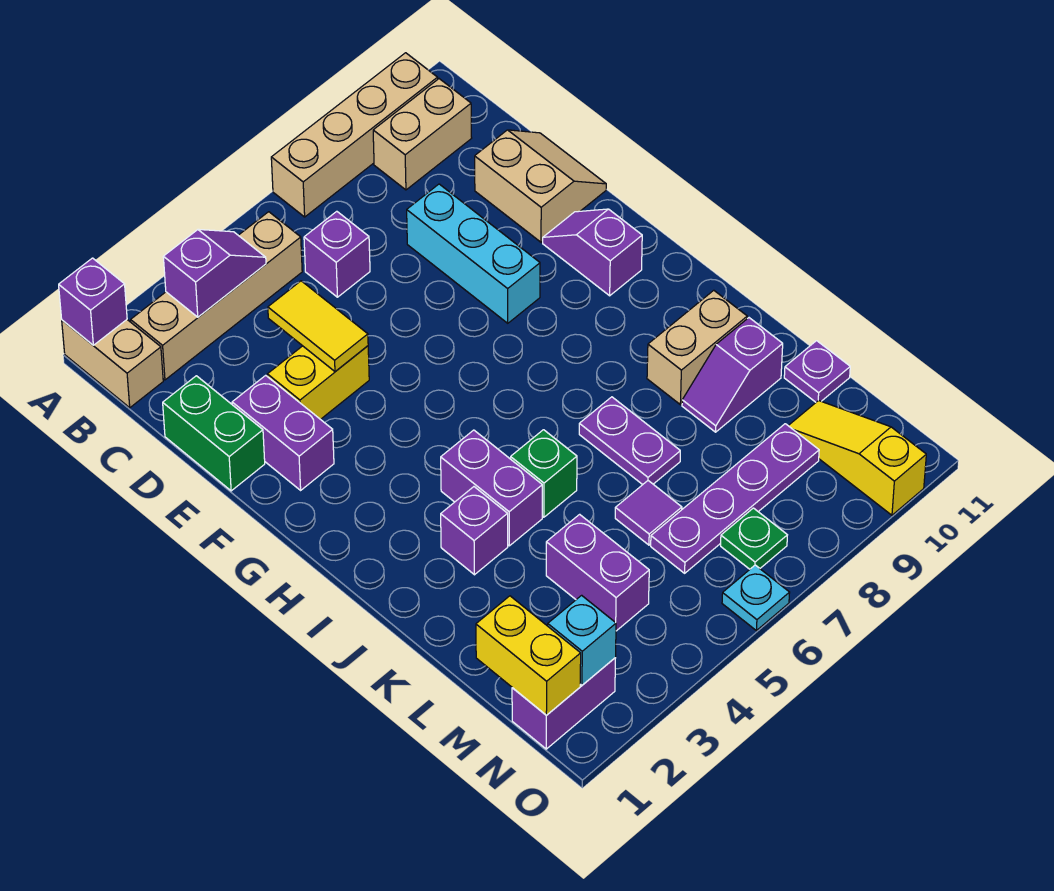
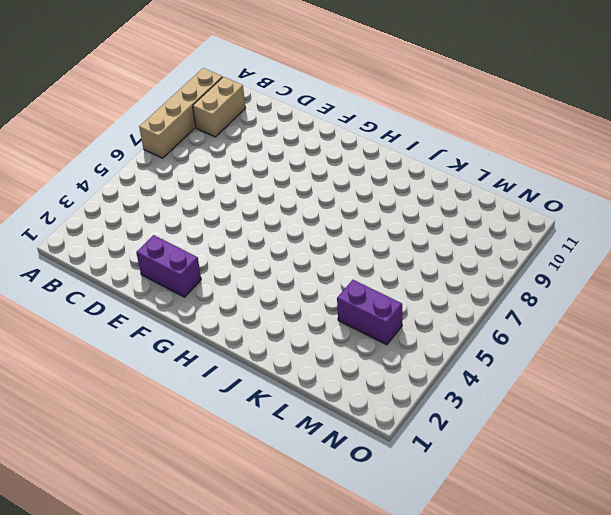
none -> tan brick A1:B1 level 1
none -> tan brick B2:B5 level 1
none -> purple brick C6 level 1
none -> green brick D1:E1 level 1

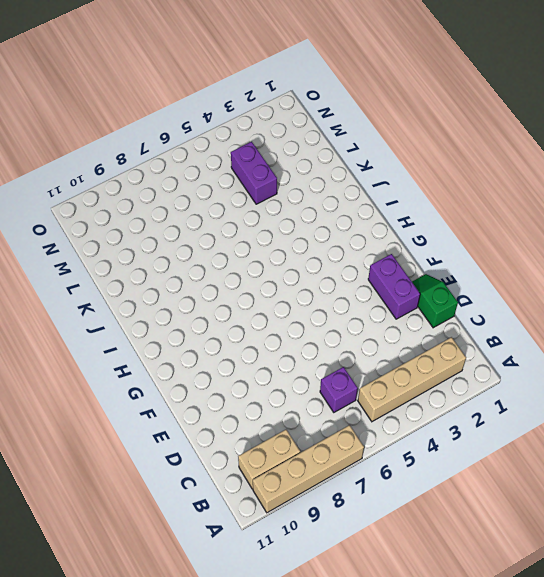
green slope D1:E1 level 1 top D -> green brick D1:E1 level 1
none -> tan brick A1:B1 level 1
none -> cyan brick D8:F8 level 1
none -> tan slope D10:E11 level 1 top 10
none -> yellow brick E3:E4 level 1

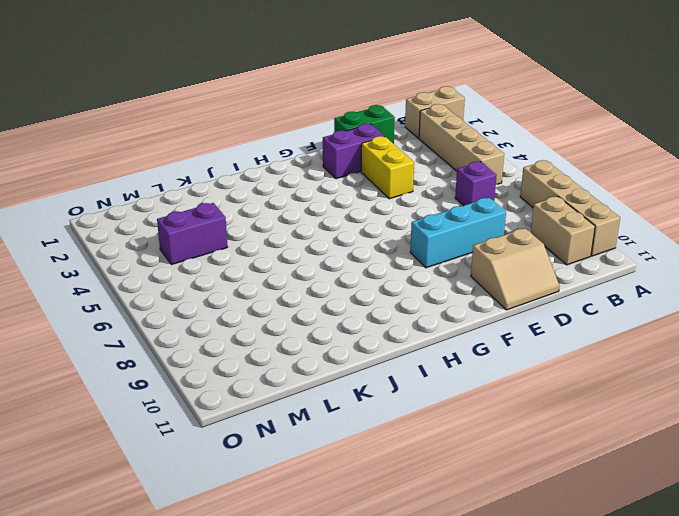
none -> purple slope F10:G10 level 1 top G
none -> purple brick I4:J4 level 1
none -> purple brick J3 level 1
none -> green brick J5 level 1

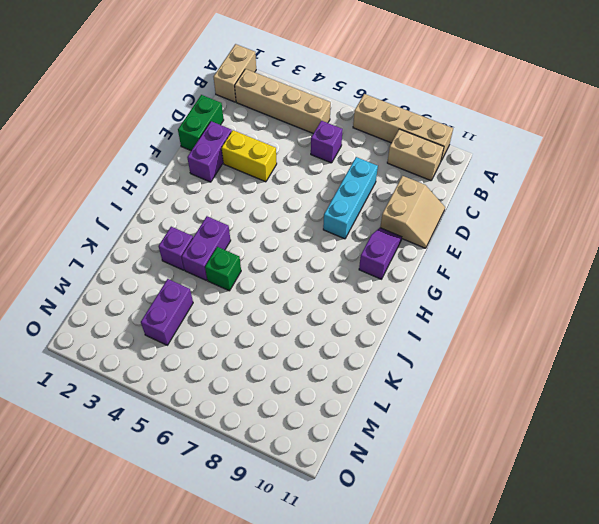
none -> purple plate J7:K7 level 1
none -> tan brick J9:J10 level 1
none -> purple slope K9:K10 level 1 top 10
none -> purple tile L6 level 1

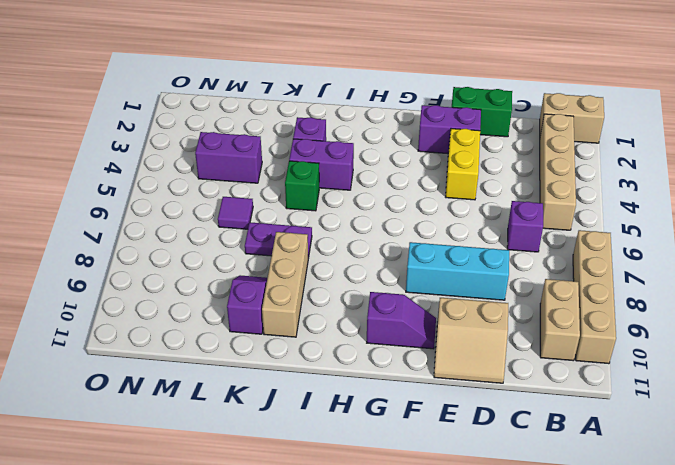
tan brick J8:J10 level 1 -> tan brick J9:J10 level 1
none -> purple plate L11 level 1
none -> purple plate M6:M9 level 1
none -> yellow slope M10:O10 level 1 top O
none -> purple brick N1:N2 level 1

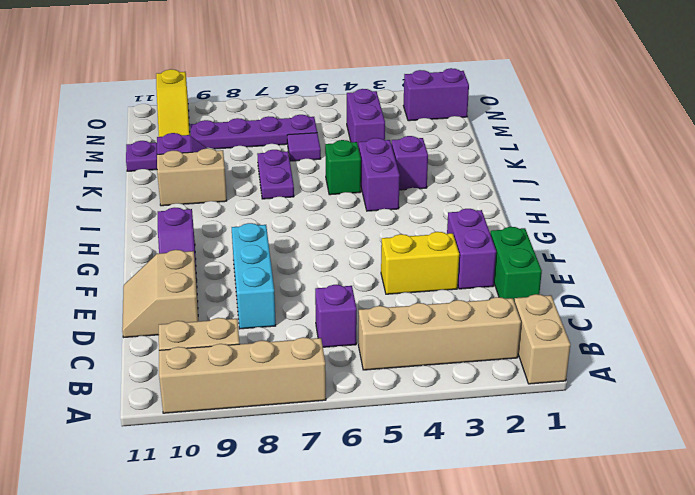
none -> green plate N7 level 1
none -> cyan plate O6 level 1
none -> purple brick A1 level 2
none -> purple slope B3:B4 level 2 top 3

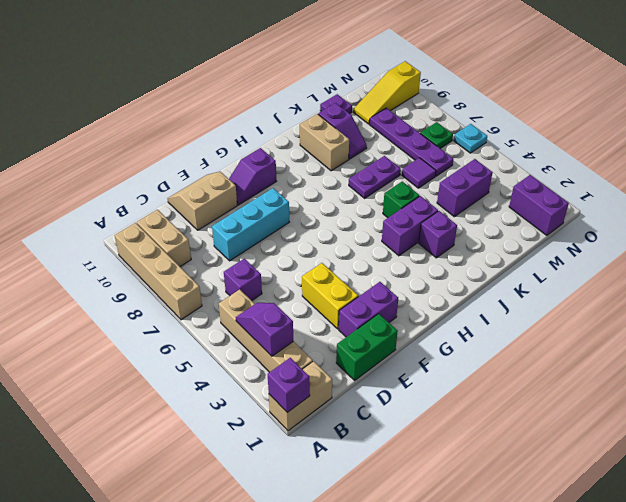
none -> yellow tile D4:E4 level 2
none -> yellow brick M1:N1 level 2
none -> cyan brick N2 level 2

